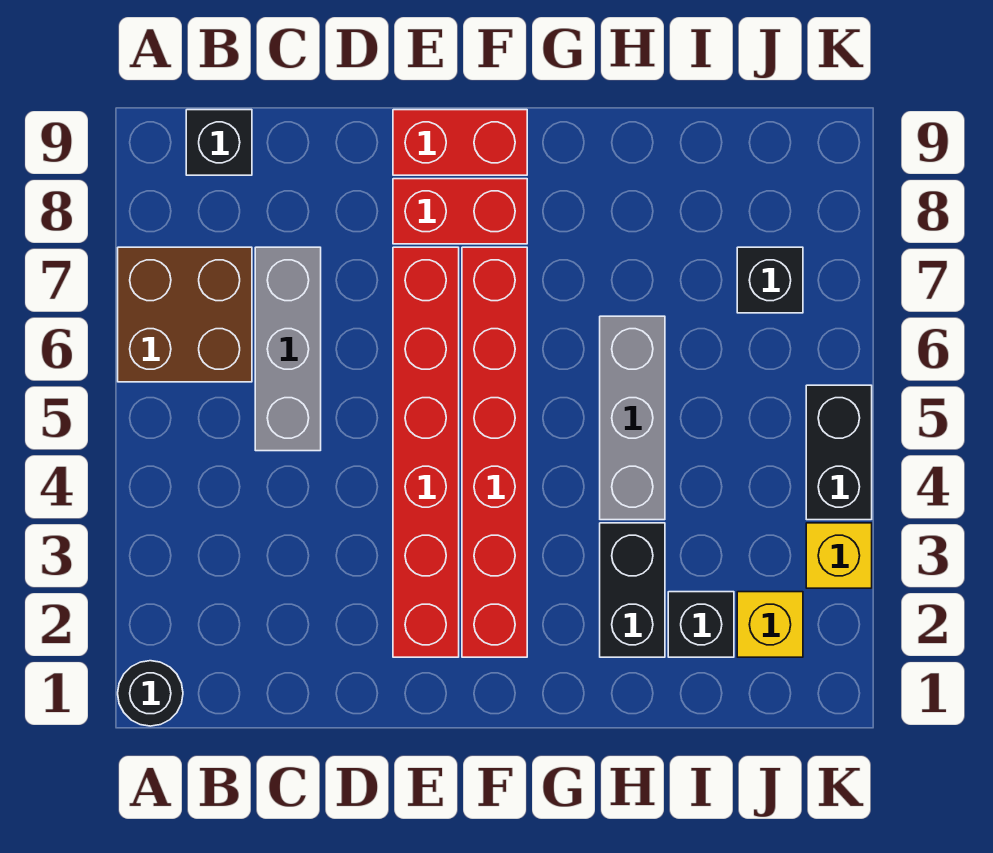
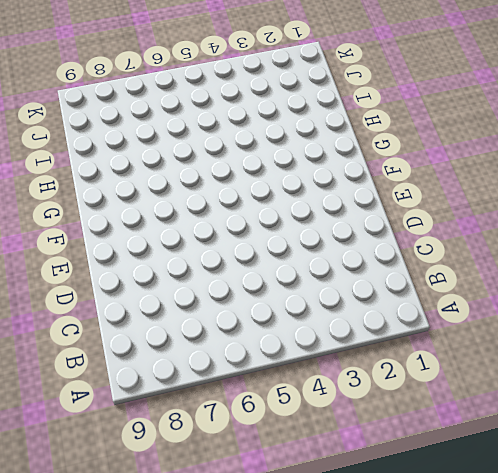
none -> black round brick A1 level 1
none -> brown brick A6:B7 level 1
none -> black brick B9 level 1

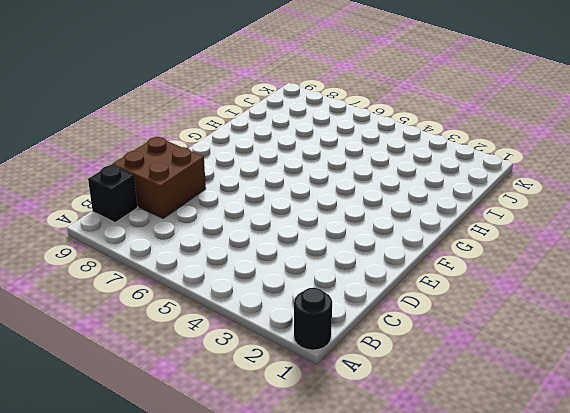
brown brick C8:D9 level 1 -> brown brick A6:B7 level 1
none -> grey brick C5:C7 level 1
none -> red brick E2:E7 level 1
none -> red brick E8:F8 level 1

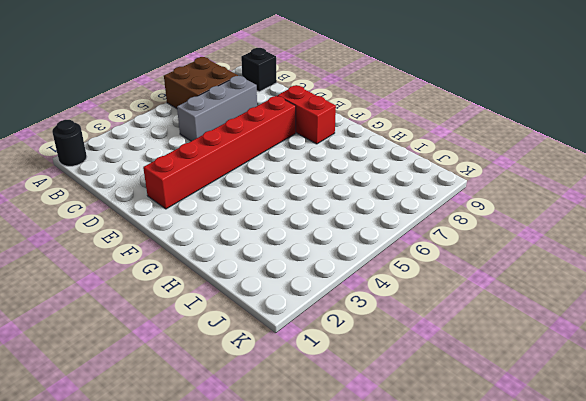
none -> red brick E9:F9 level 1
none -> red brick F2:F7 level 1
none -> black brick H2:H3 level 1

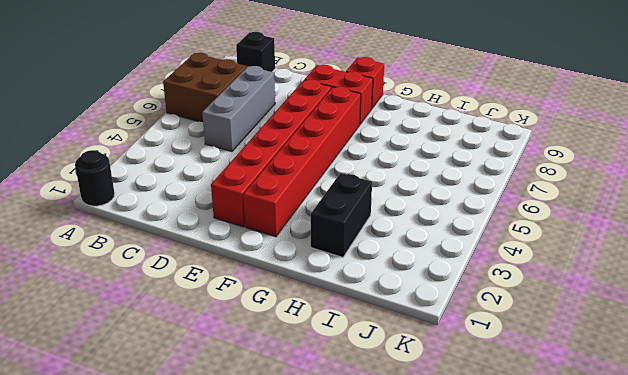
red brick F9 level 1 -> red brick E9:F9 level 1
none -> grey brick H4:H6 level 1
none -> black brick I2 level 1
none -> yellow brick J2 level 1

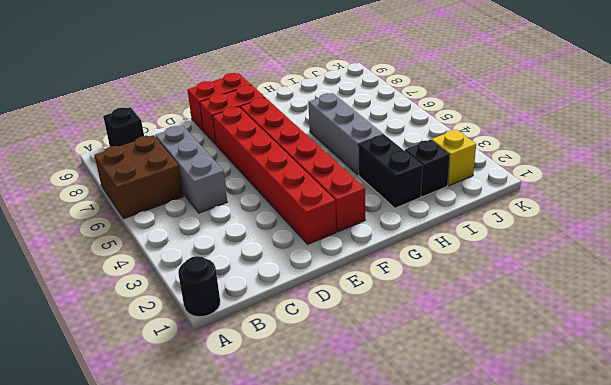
none -> black brick J7 level 1
none -> yellow brick K3 level 1
none -> black brick K4:K5 level 1

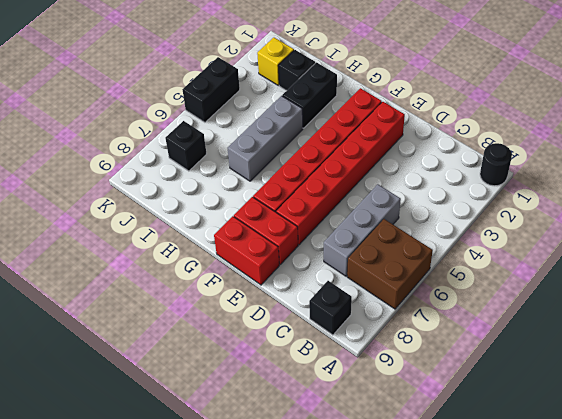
none -> yellow brick K3 level 1

